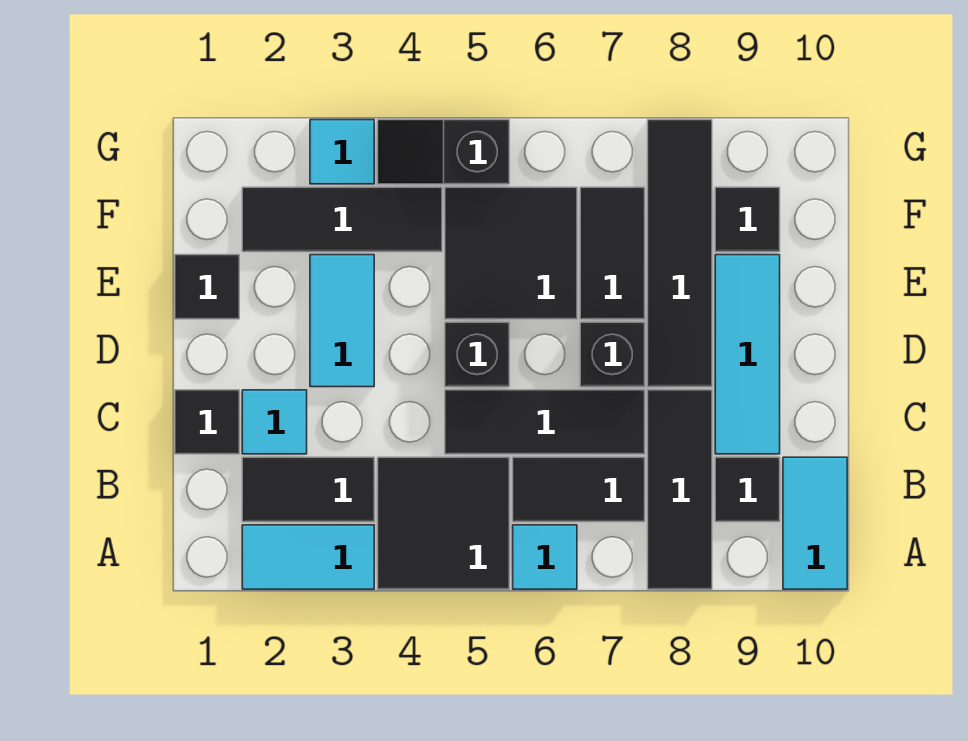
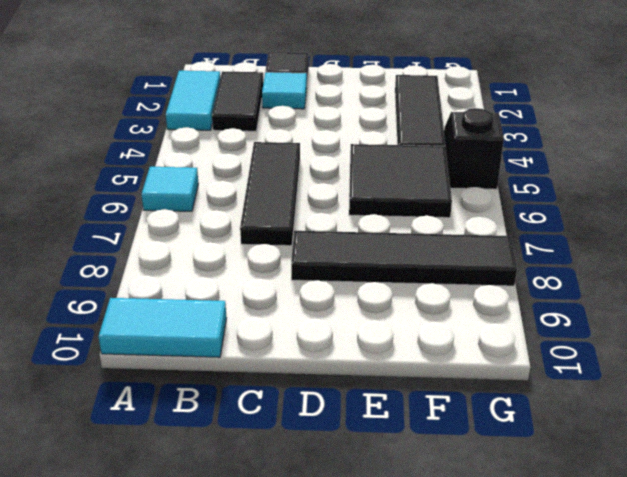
none -> black tile A4:B5 level 1
none -> black tile A8:C8 level 1
none -> black tile B6:B7 level 1

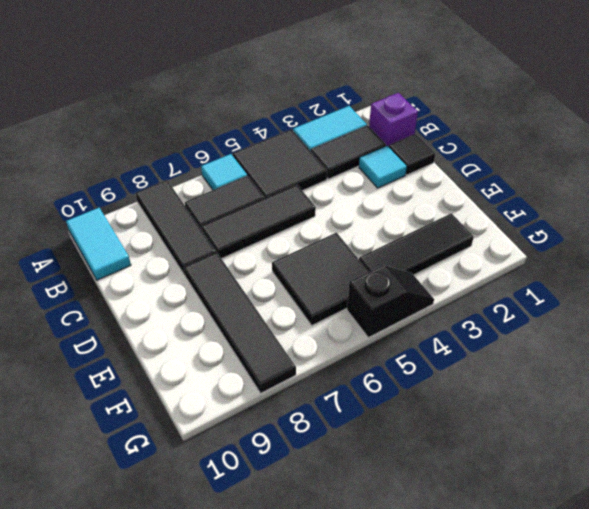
purple brick B1 level 1 -> none
none -> black tile B9 level 1
none -> cyan tile C9:E9 level 1
none -> cyan tile D3:E3 level 1

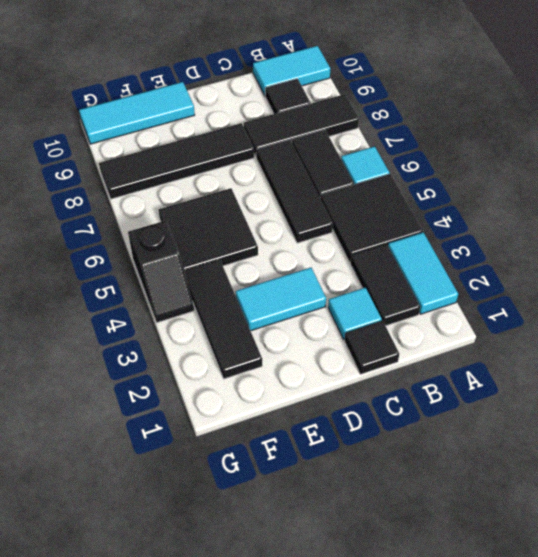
cyan tile E10:G10 level 1 -> cyan tile C9:E9 level 1
none -> black brick D5 level 1
none -> black brick D7 level 1
none -> black tile E1 level 1

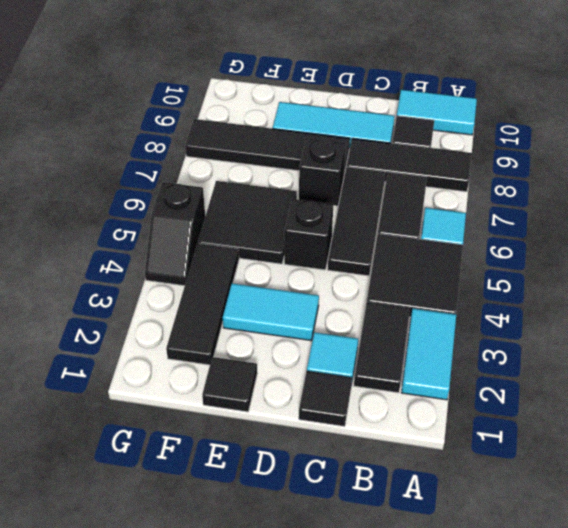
none -> black tile E7:F7 level 1
none -> black tile F9 level 1
none -> cyan tile G3 level 1

